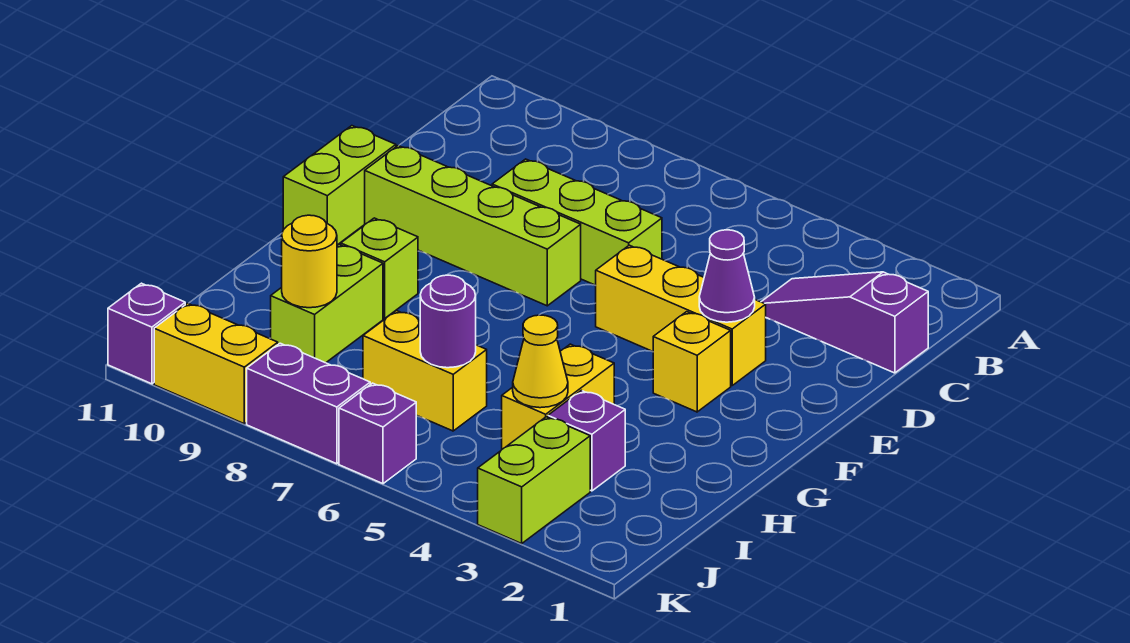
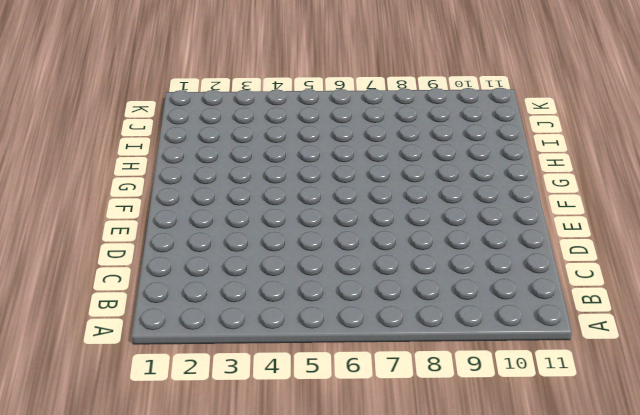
none -> purple slope C1:C3 level 1 top 1
none -> lime brick D6:D8 level 1
none -> yellow brick E3:E5 level 1

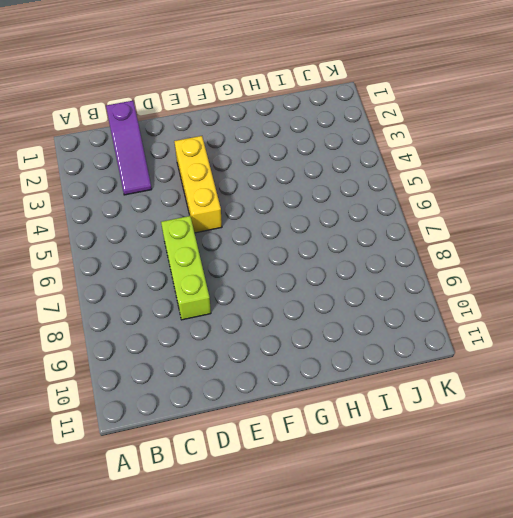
none -> lime brick E7:E10 level 1
none -> lime brick E11:F11 level 1
none -> yellow brick F3 level 1

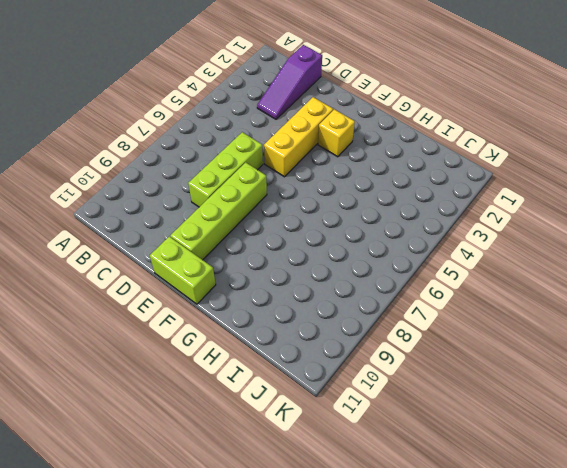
none -> lime brick G9 level 1
none -> yellow brick H4:I4 level 1
none -> lime brick H9:I9 level 1

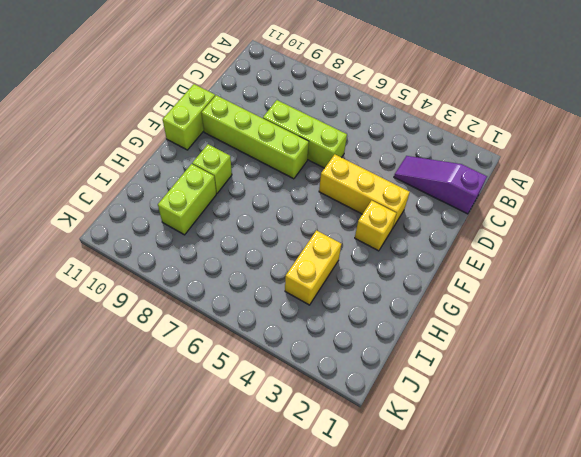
none -> purple brick I3 level 1
none -> yellow brick I6:I7 level 1
none -> lime brick J3:K3 level 1

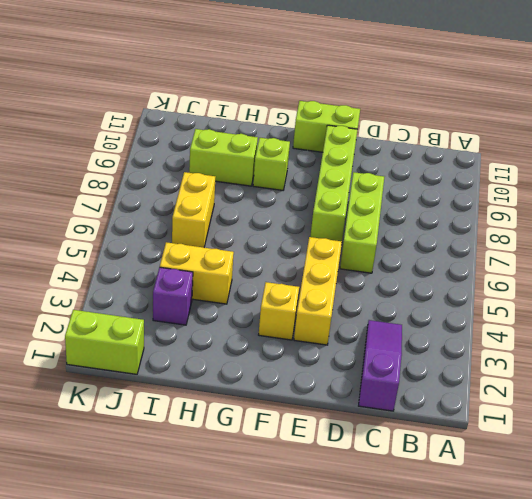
lime brick J1:K1 level 1 -> lime brick J3:K3 level 1
none -> purple brick K6 level 1
none -> purple brick K7:K8 level 1
none -> yellow brick K9:K10 level 1

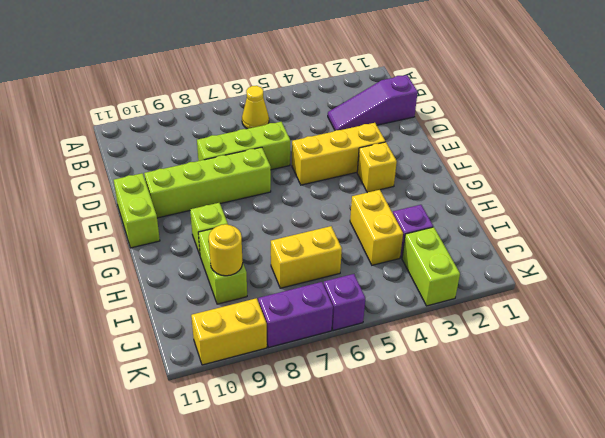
yellow cone B6 level 1 -> yellow cone I4 level 2
none -> purple brick K11 level 1
none -> purple cone E3 level 2
none -> purple round brick I6 level 2

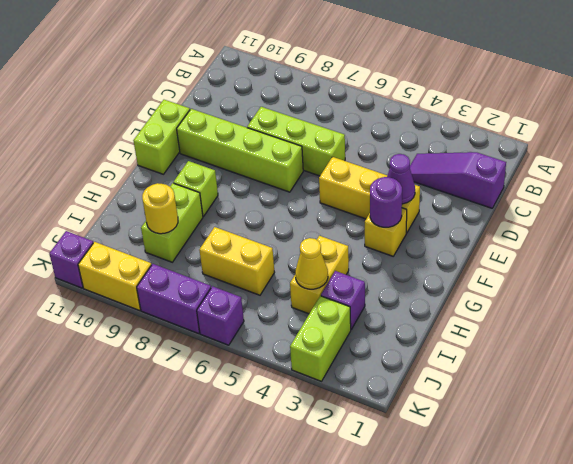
purple round brick F3 level 2 -> purple round brick I6 level 2

